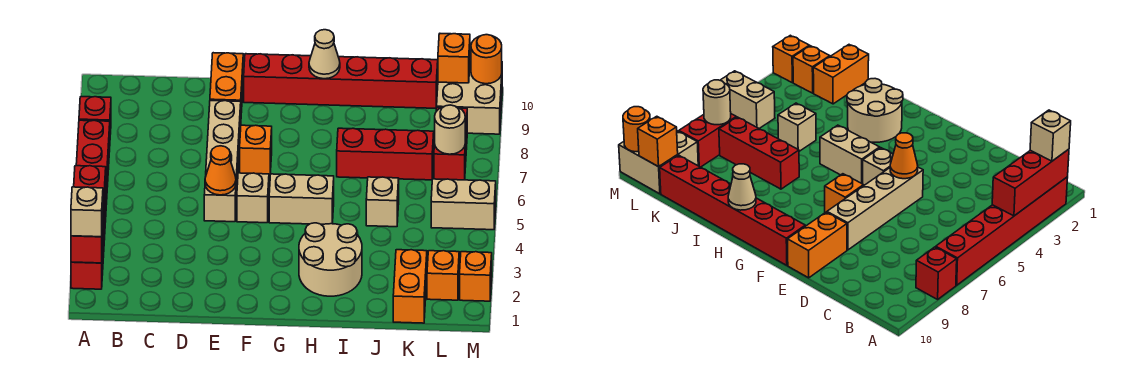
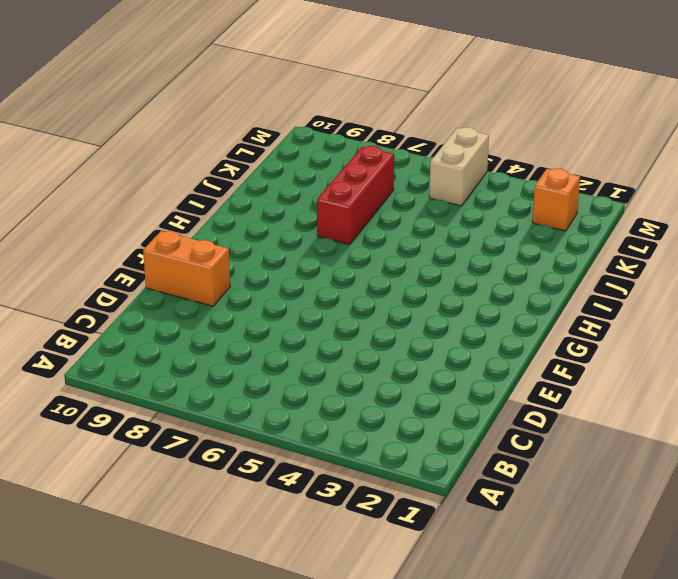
none -> red brick A2:A7 level 1
none -> red brick A8 level 1
none -> tan brick E5:E8 level 1

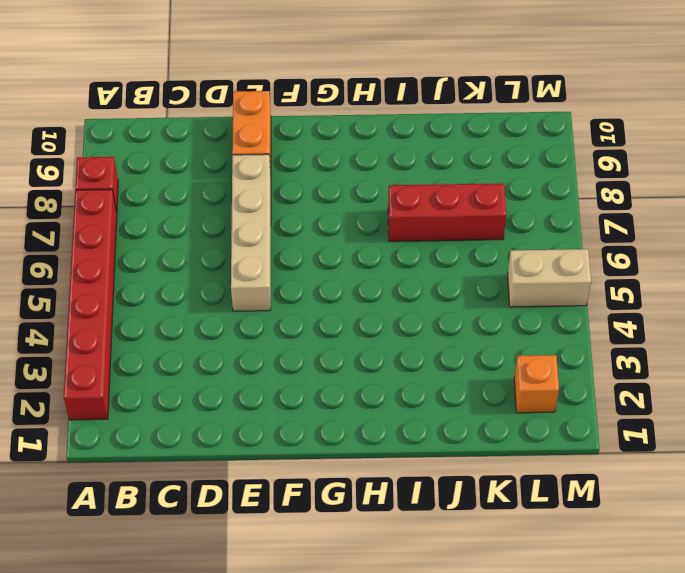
none -> tan brick F5 level 1
none -> orange brick F7 level 1
none -> red brick F10:K10 level 1

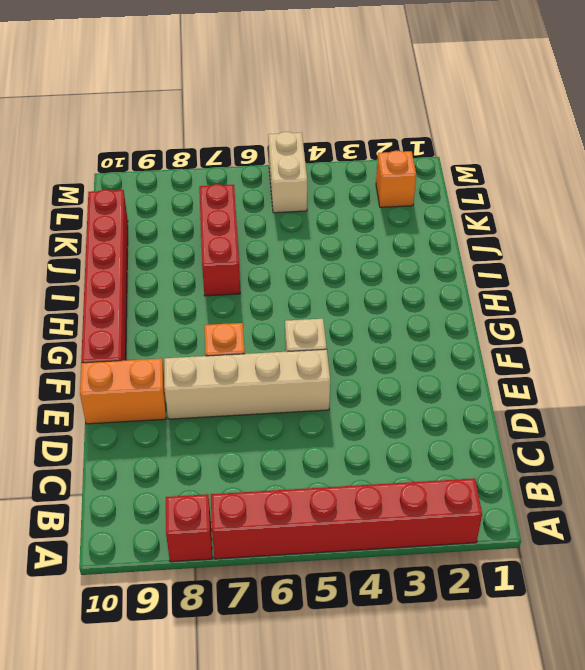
none -> tan brick G5:H5 level 1
none -> tan round brick H2:I3 level 1
none -> tan brick J5 level 1

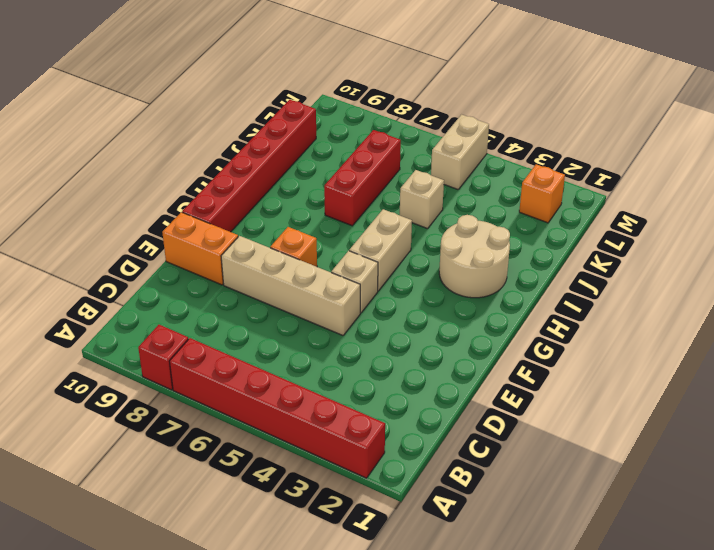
none -> orange brick K1:K2 level 1
none -> red brick L7:L8 level 1
none -> tan brick L9:M10 level 1

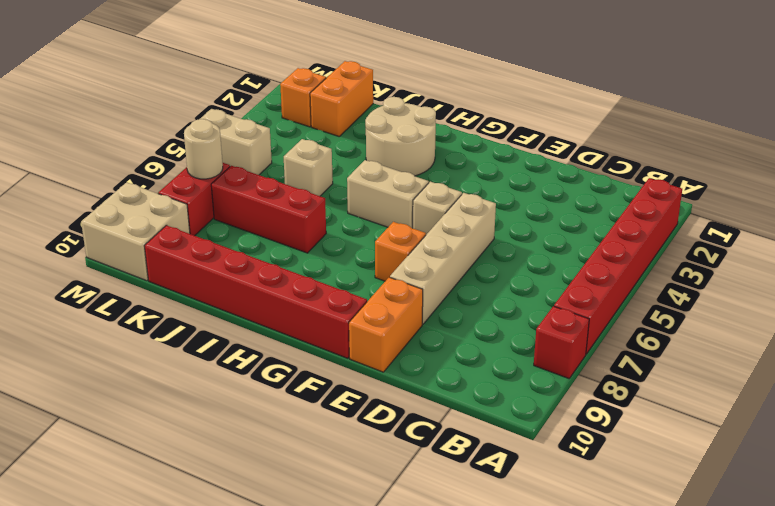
none -> orange brick M2 level 1
none -> red brick A2:A4 level 2
none -> orange cone E5 level 2

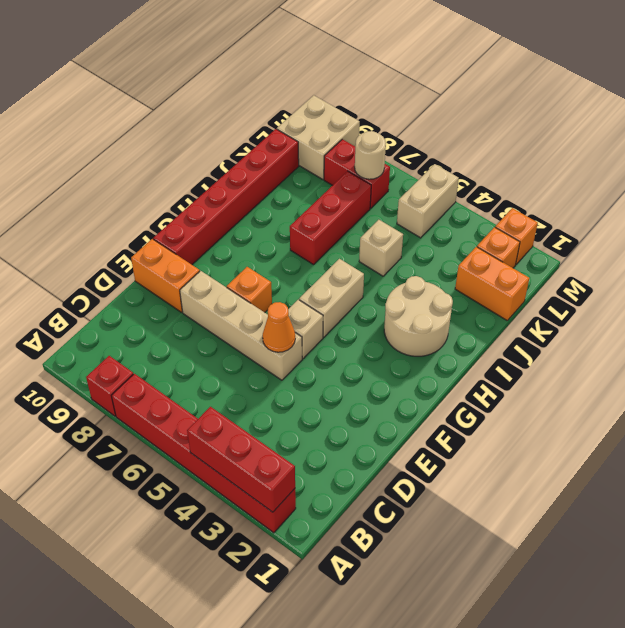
none -> tan cone H10 level 2
none -> orange brick L10 level 2
none -> orange round brick M10 level 2

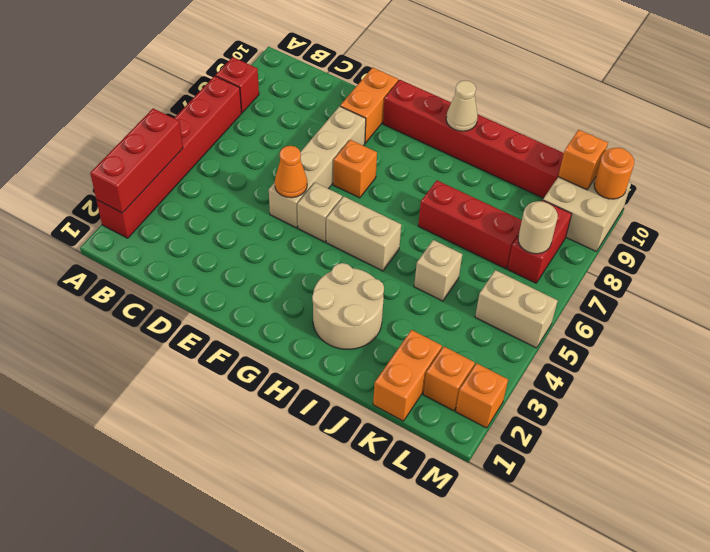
none -> tan brick A2 level 3

